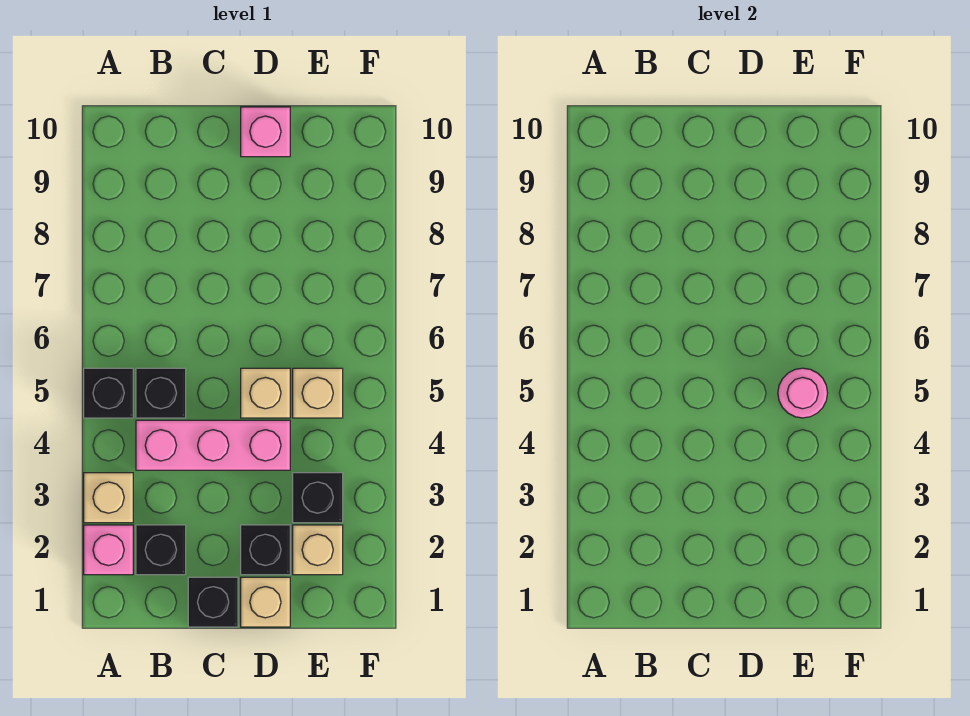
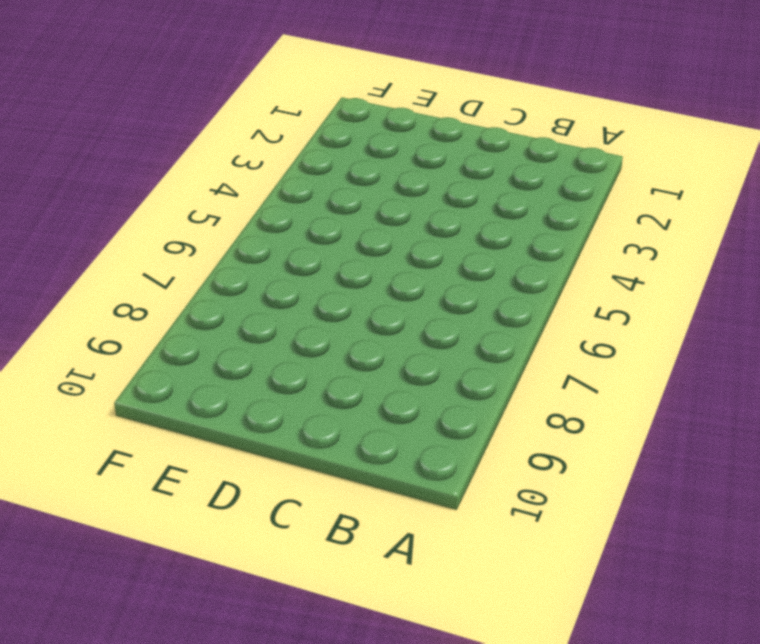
none -> pink brick A2 level 1
none -> tan brick A3 level 1
none -> black brick A5 level 1

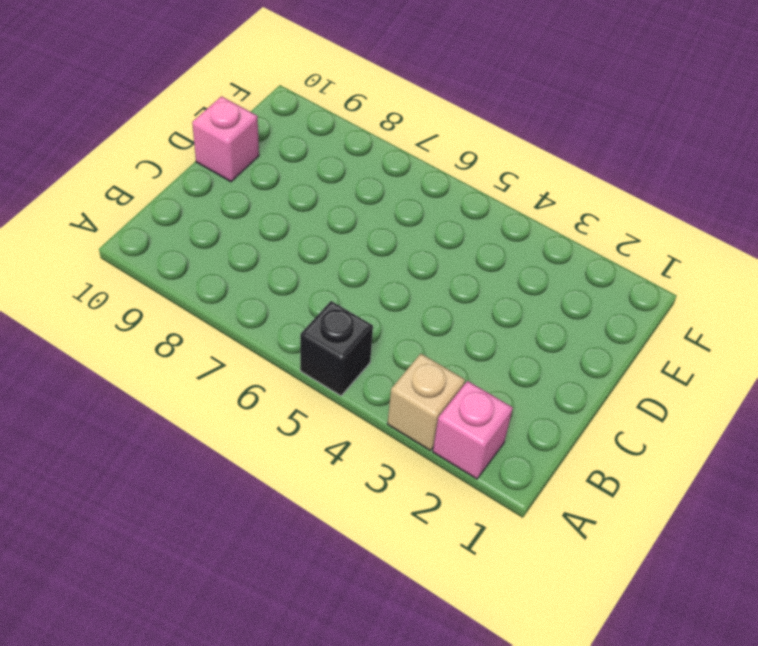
none -> black brick B2 level 1
none -> pink brick B4:D4 level 1
none -> black brick B5 level 1

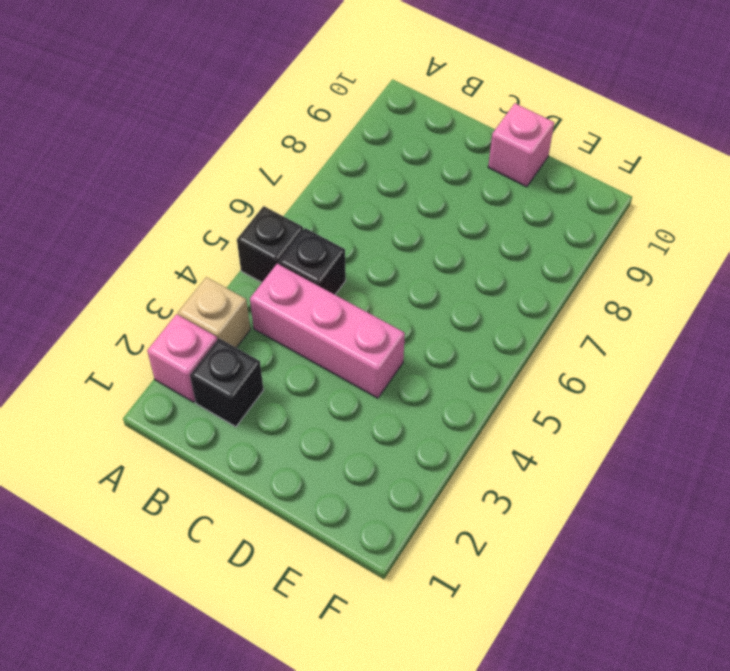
none -> black brick C1 level 1
none -> tan brick D1 level 1
none -> black brick D2 level 1

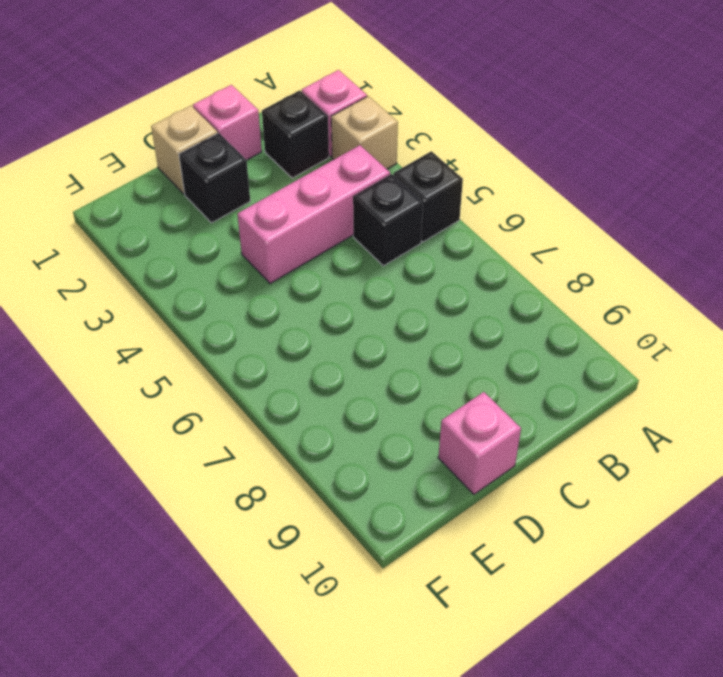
pink brick C1 level 1 -> black brick C1 level 1
none -> tan brick D5 level 1
none -> tan brick E2 level 1
none -> black brick E3 level 1

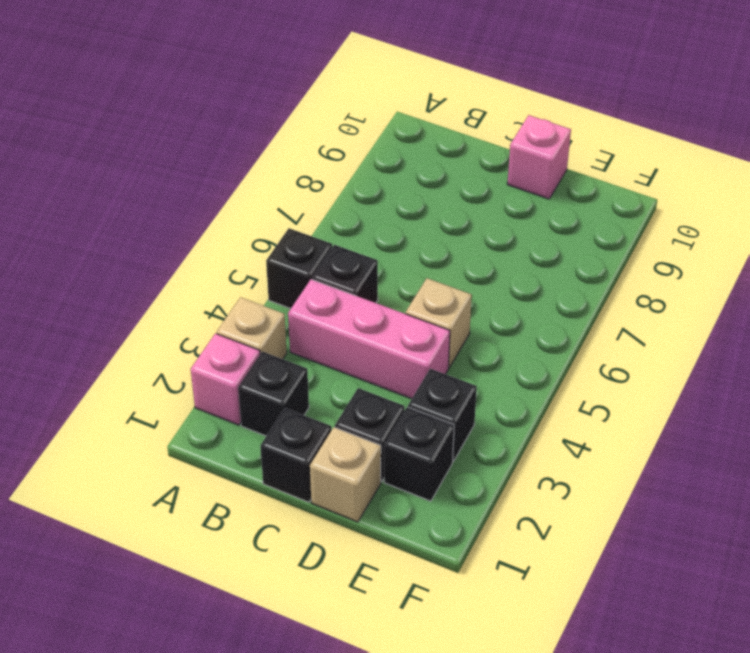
black brick E2 level 1 -> tan brick E2 level 1
none -> tan brick E5 level 1
none -> pink round brick E5 level 2

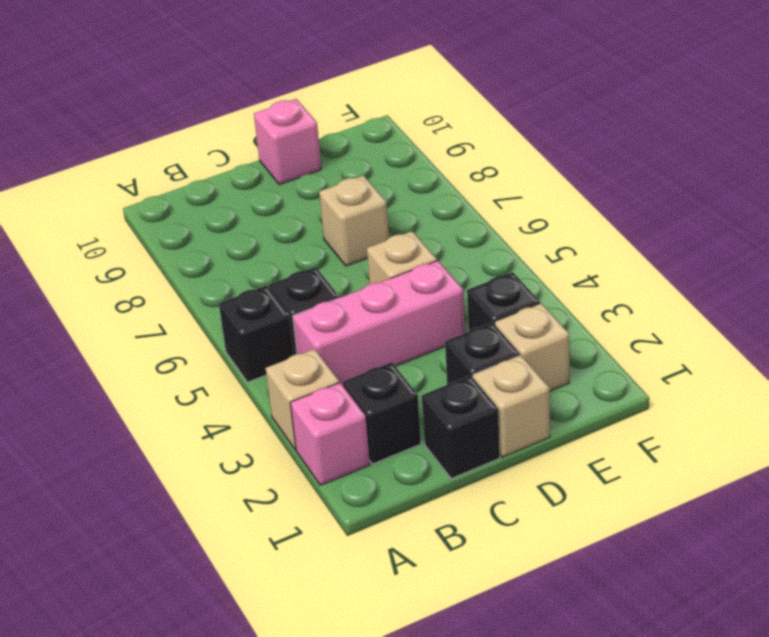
tan brick D7 level 1 -> tan brick E5 level 1
none -> pink round brick E5 level 2

